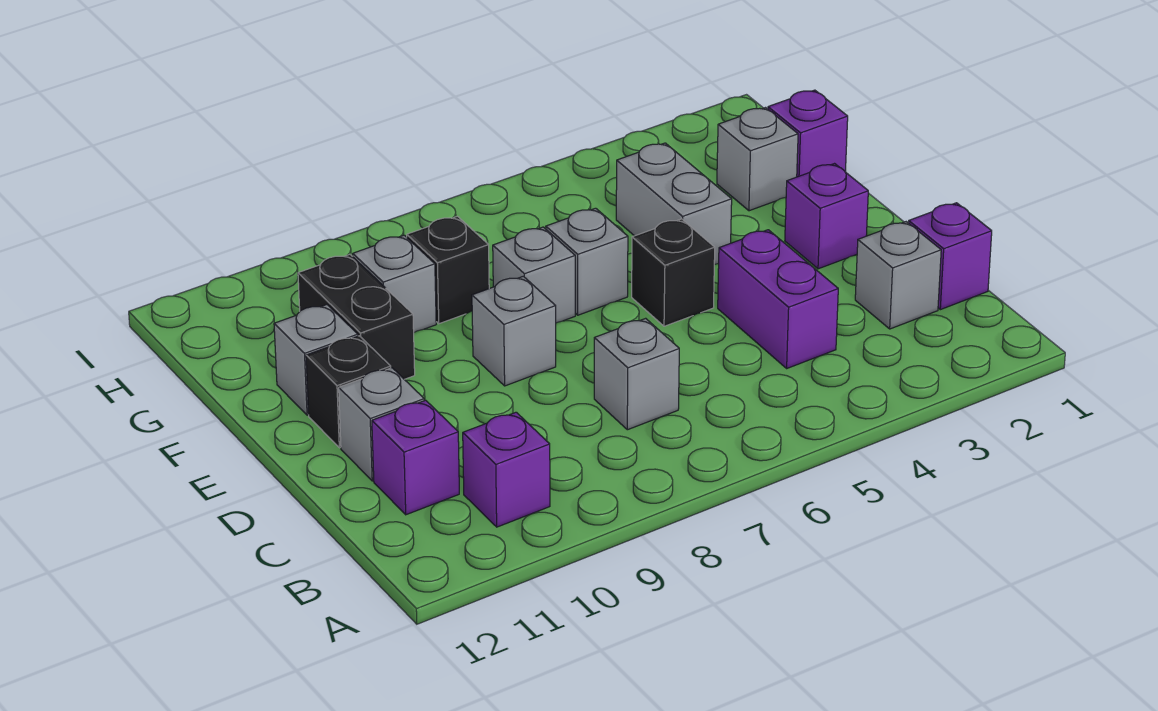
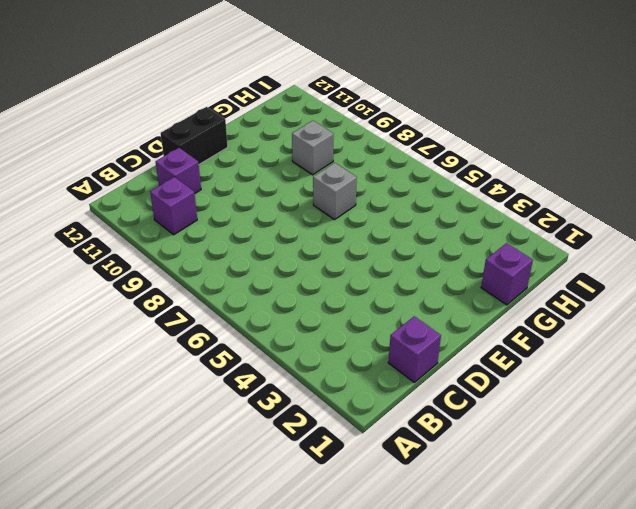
black brick D12:E12 level 1 -> black brick F10:G10 level 1
none -> grey brick C2 level 1
none -> purple brick C4:D4 level 1
none -> grey brick C7 level 1

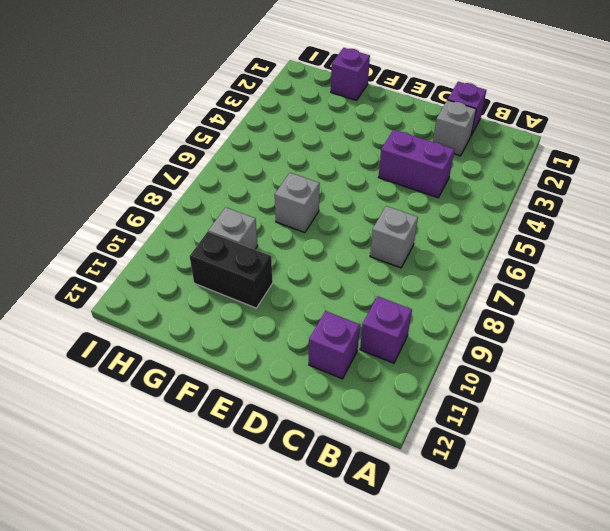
none -> grey brick D11 level 1
none -> purple brick E2 level 1
none -> black brick E5 level 1

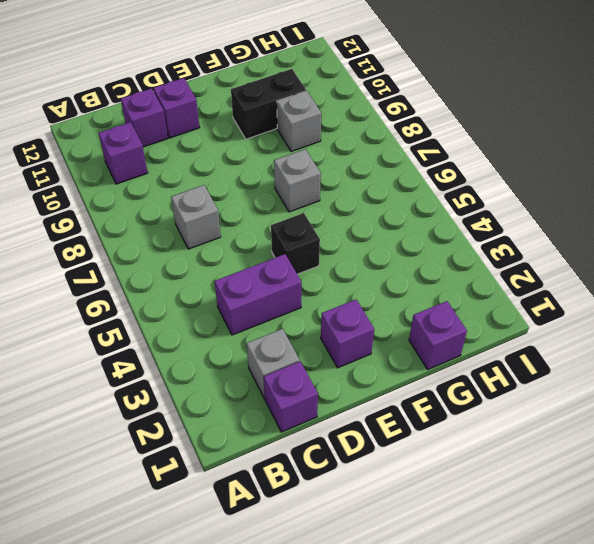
purple brick D11 level 1 -> grey brick D11 level 1
none -> grey brick E8 level 1
none -> black brick E11 level 1
none -> grey brick F4:G4 level 1

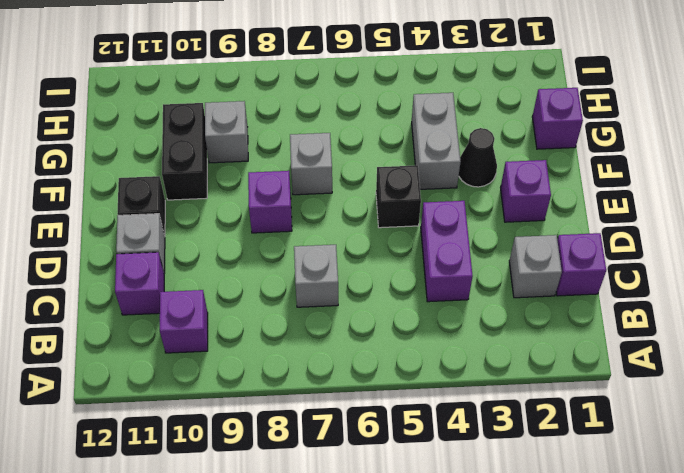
purple brick E8 level 1 -> grey brick E8 level 1
black cone F3 level 1 -> none
none -> grey brick F6 level 1
none -> grey brick F11 level 1
none -> grey brick G2 level 1

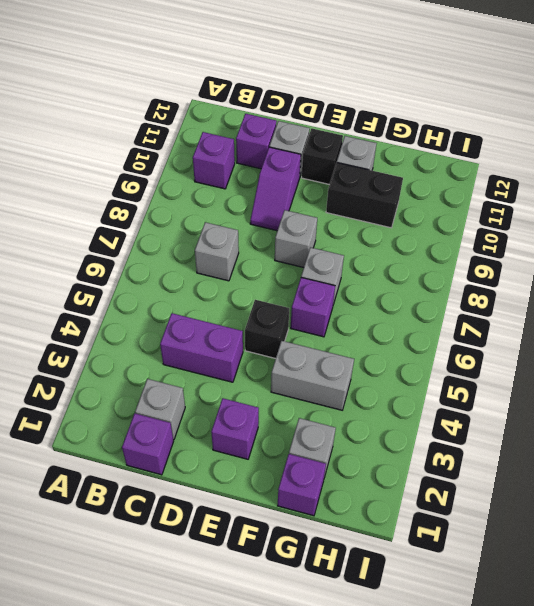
purple slope D9:D10 level 1 top 10 -> none
purple brick F6 level 1 -> grey brick F6 level 1
none -> black brick G8 level 1
none -> grey brick G9 level 1

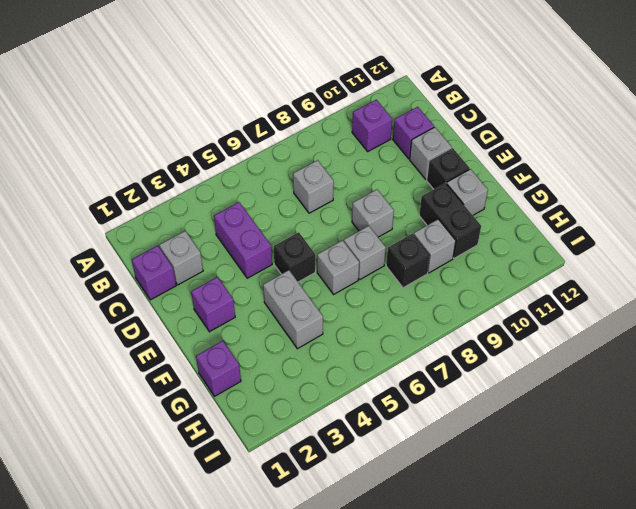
none -> grey brick G2 level 1

